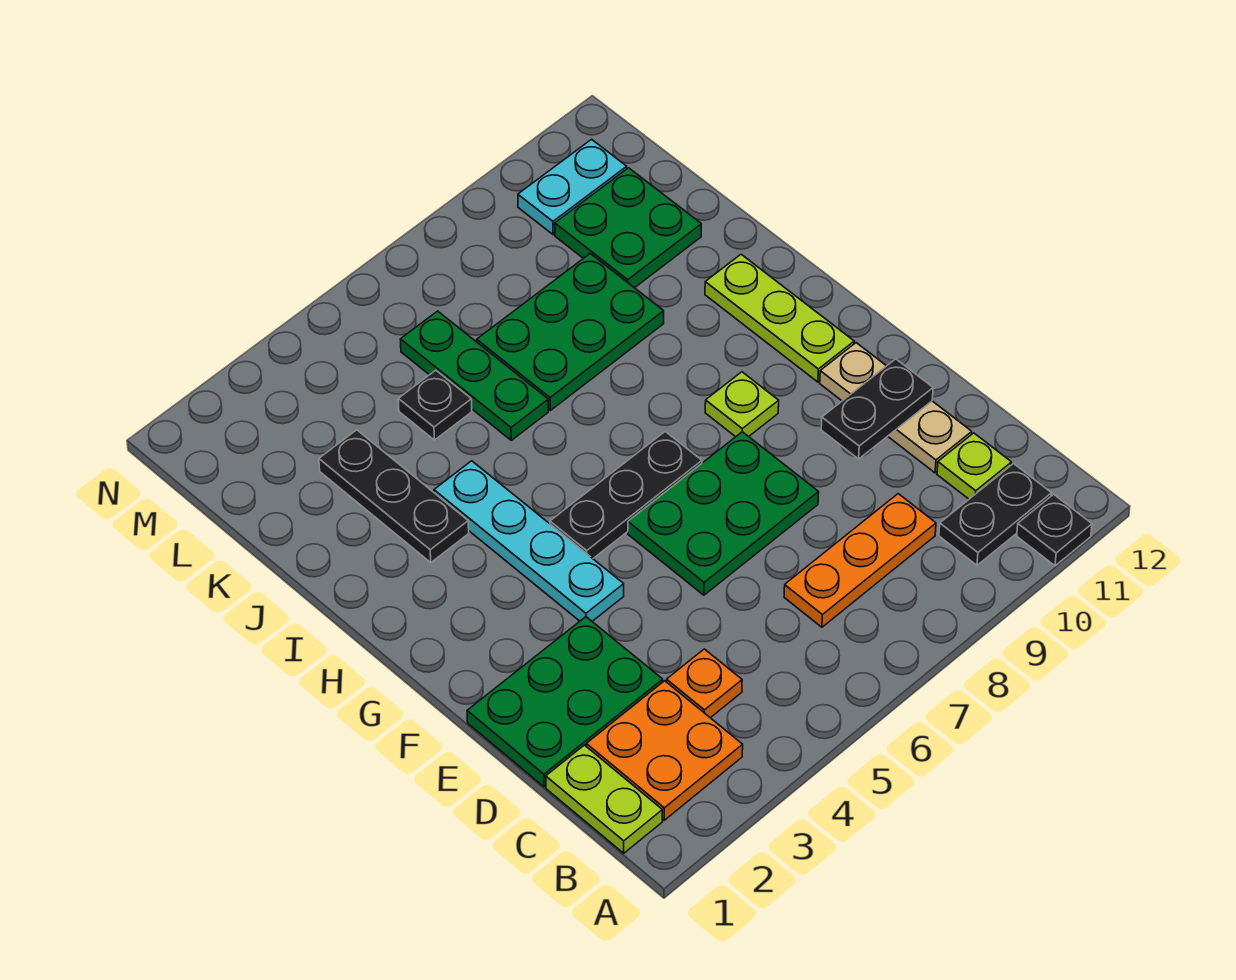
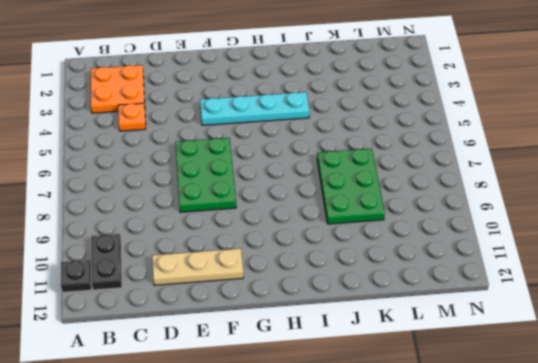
none -> lime plate B1:C1 level 1
none -> orange plate C7:C9 level 1
none -> lime plate C11 level 1

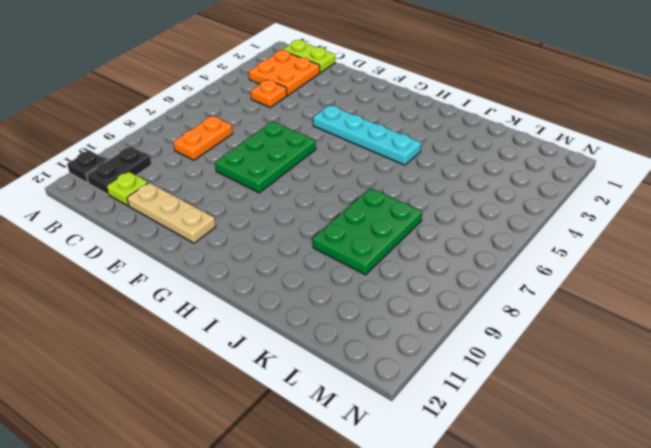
orange plate C7:C8 level 1 -> orange plate C7:C9 level 1
none -> green plate D1:E3 level 1
none -> black plate G5:G7 level 1
none -> lime plate G9 level 1

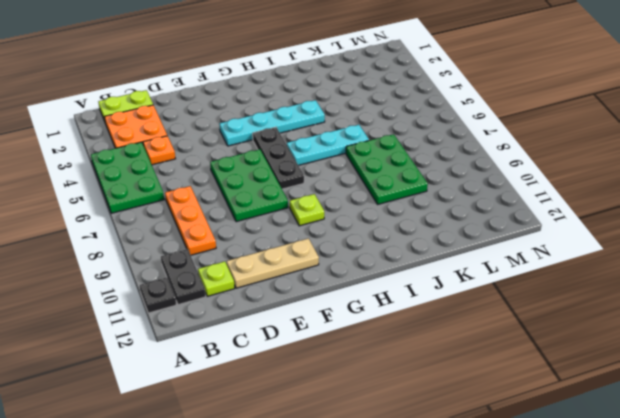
green plate A4:B6 level 1 -> green plate D1:E3 level 1
cyan plate H6:J6 level 1 -> green plate J6:L6 level 1
none -> lime plate G11:I11 level 1
none -> black plate I3:K3 level 1
none -> black plate K5 level 1

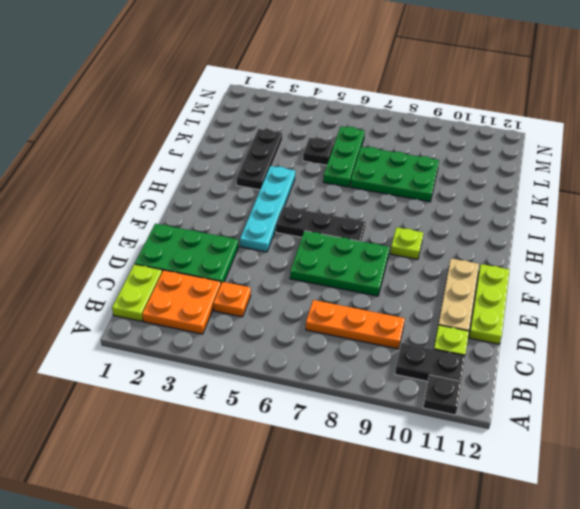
lime plate D12:F12 level 1 -> lime plate G11:I11 level 1
none -> green plate K10:L11 level 1
none -> cyan plate M10:M11 level 1
none -> black plate E10:E11 level 2

